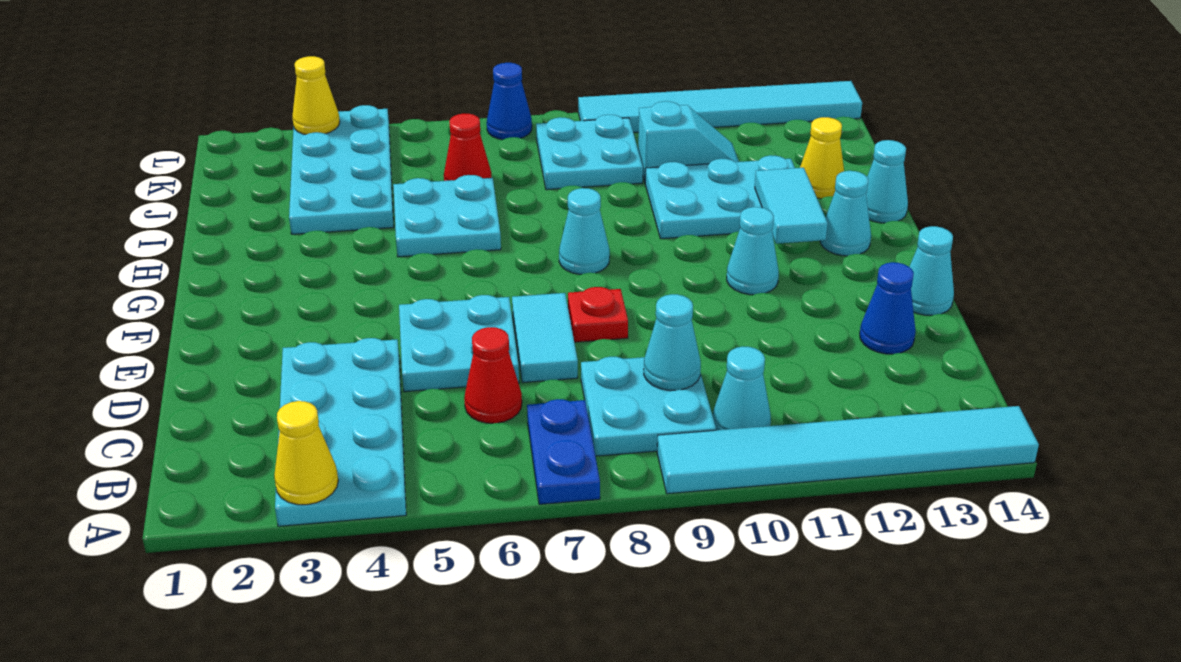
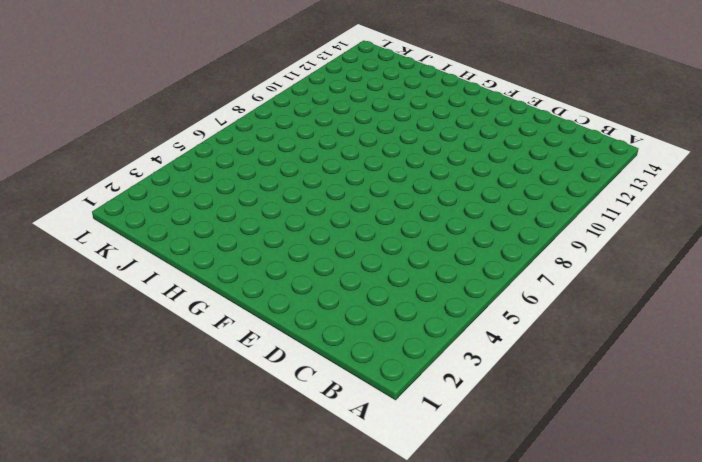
none -> cyan plate A3:D4 level 1
none -> blue plate A7:B7 level 1
none -> cyan tile A9:A14 level 1

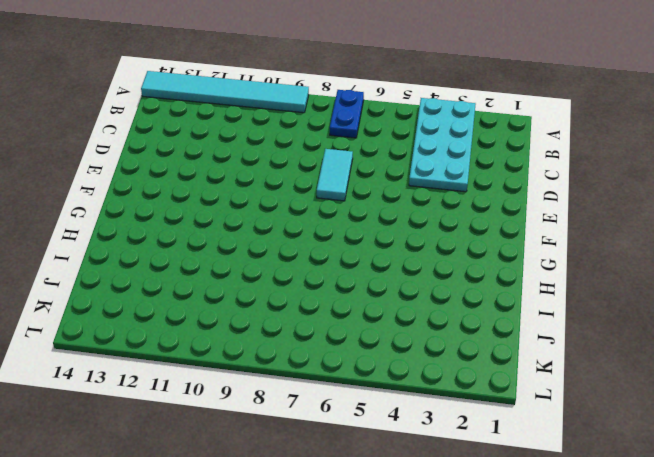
none -> cyan plate B8:C9 level 1
none -> cyan cone B10 level 1
none -> red cone C6 level 1

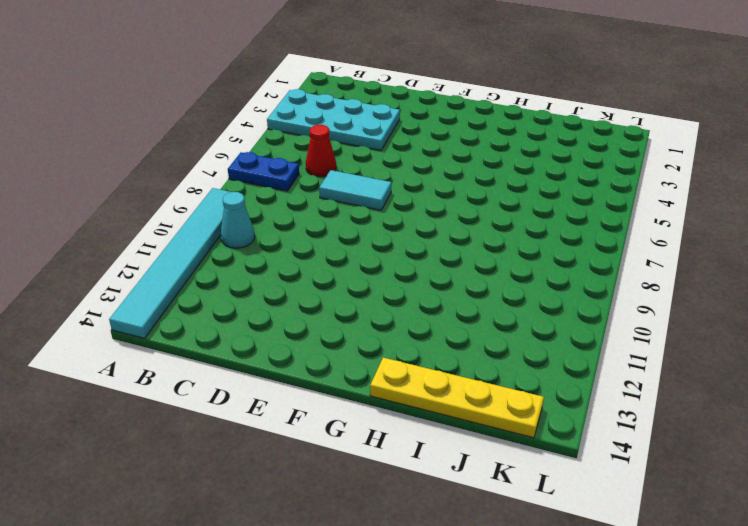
yellow plate H14:K14 level 1 -> cyan cone H14 level 1
none -> cyan plate B8:C9 level 1
none -> cyan plate D5:E6 level 1
none -> blue cone D13 level 1

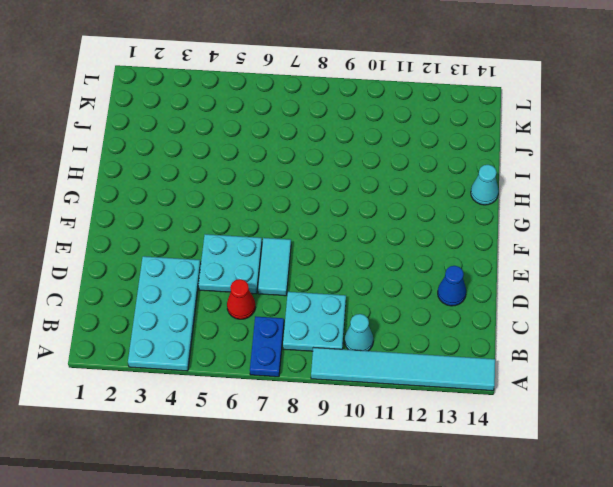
none -> red plate E8 level 1
none -> cyan cone E14 level 1
none -> cyan cone F11 level 1

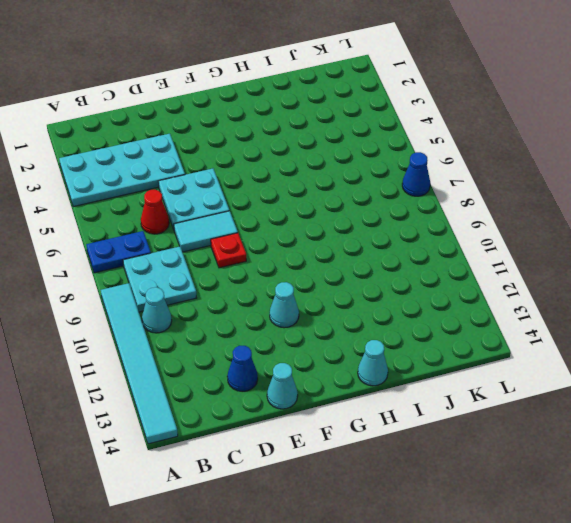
none -> cyan cone G8 level 1
none -> cyan cone G13 level 1
none -> cyan plate H5:I6 level 1

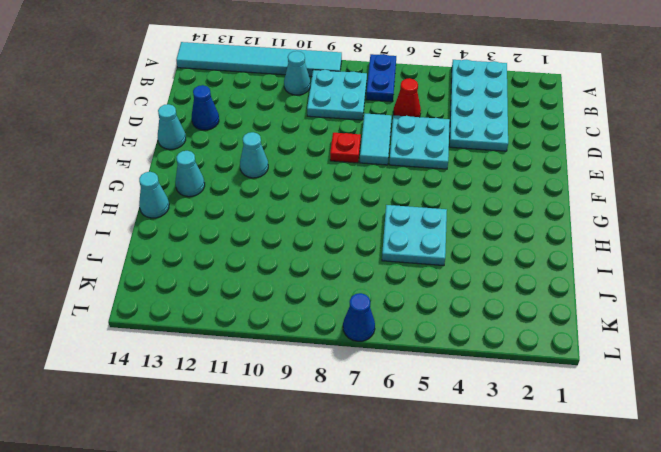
none -> cyan cone G8 level 1
none -> cyan plate H10:I12 level 1
none -> cyan plate I3:L4 level 1

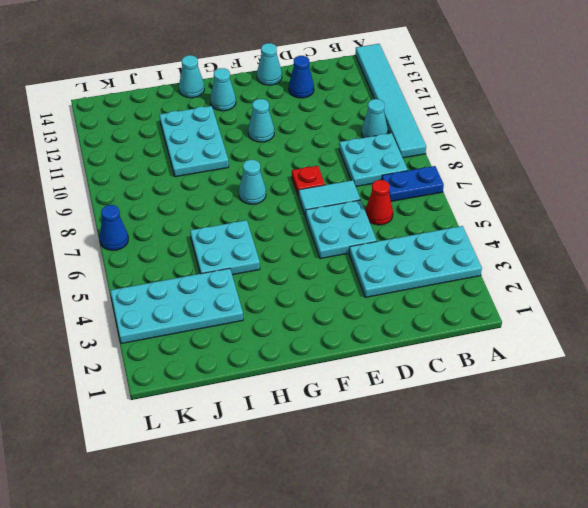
none -> yellow cone I13 level 1
none -> red cone J6 level 1
none -> cyan plate J8:K9 level 1

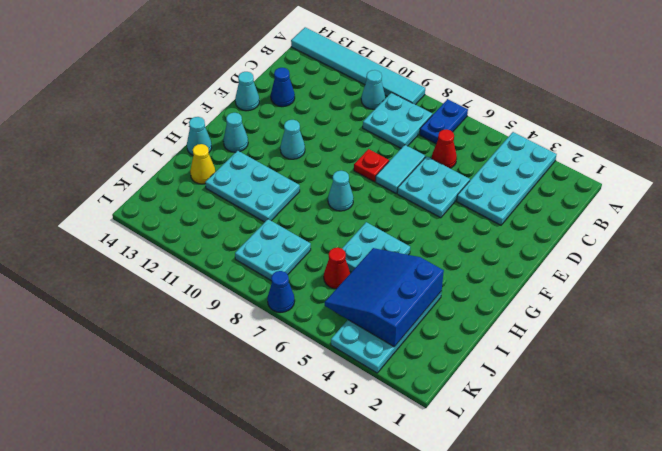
blue slope I3:K5 level 2 top 3 -> none
none -> cyan slope J10:J11 level 1 top 10
none -> cyan tile L9:L14 level 1
none -> yellow cone A3 level 2

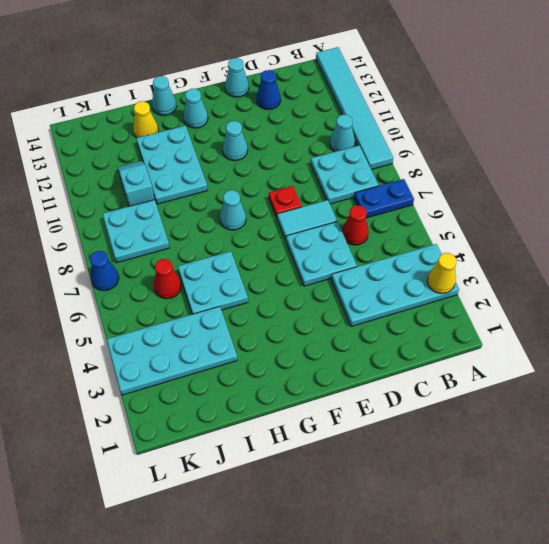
none -> cyan tile L9:L14 level 1
none -> cyan cone C9 level 2
none -> cyan tile G12:H12 level 2

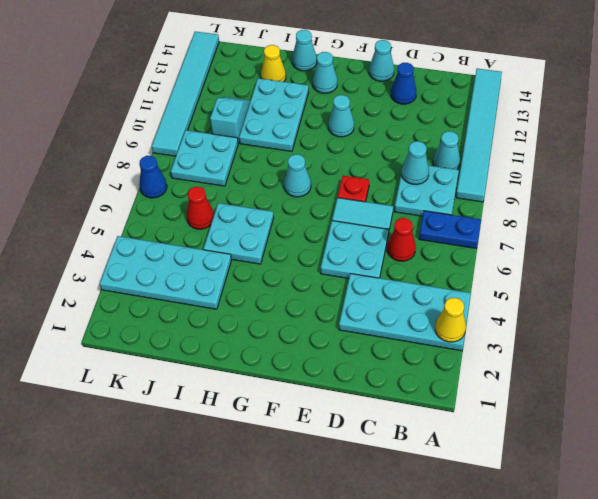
none -> cyan tile G12:H12 level 2
none -> yellow cone L3 level 2

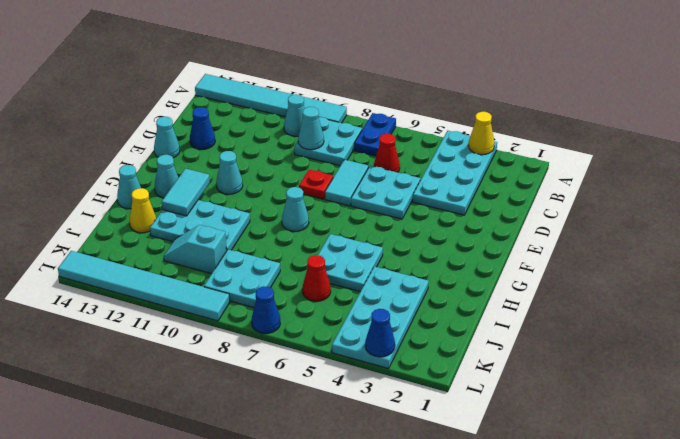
blue cone L3 level 2 -> yellow cone L3 level 2

